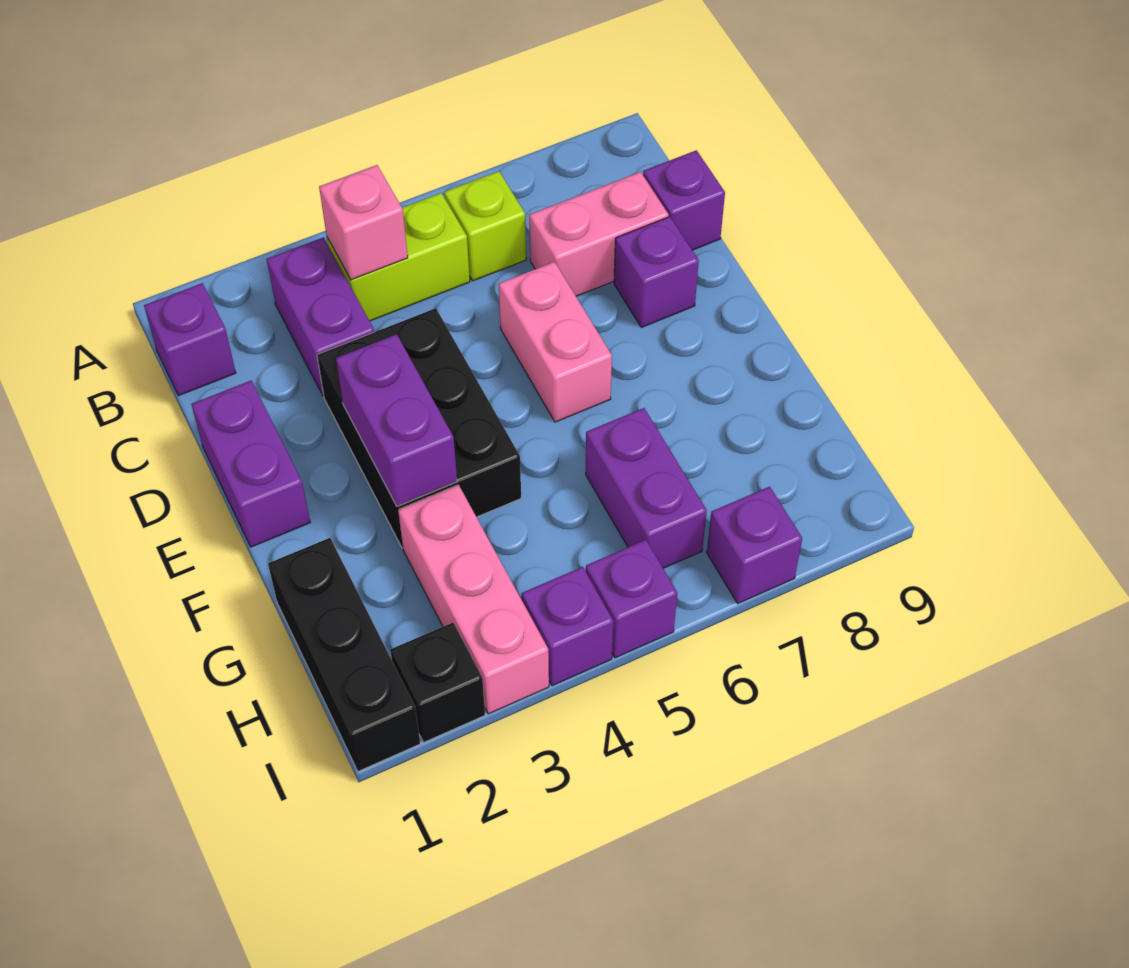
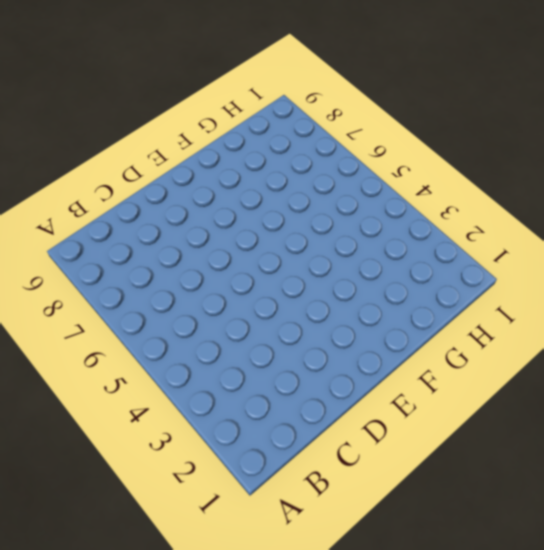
none -> purple brick B1 level 1
none -> purple brick B3:C3 level 1
none -> lime brick B4:B5 level 1

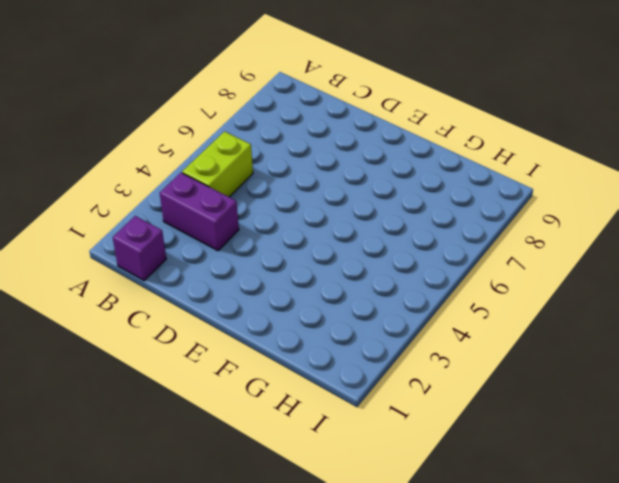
none -> lime brick B6 level 1
none -> pink brick C7:C8 level 1
none -> purple brick C9 level 1

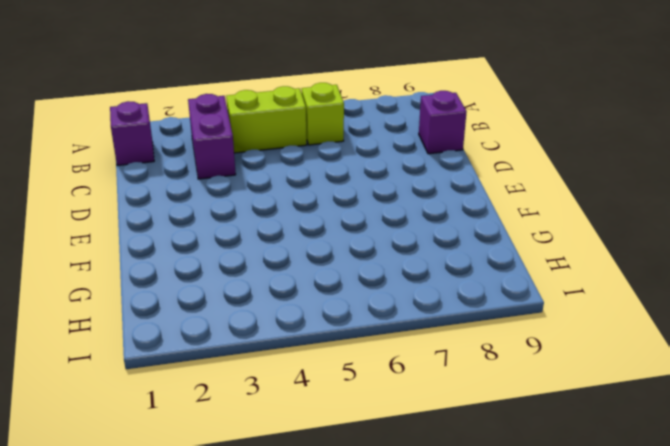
none -> pink brick C7:C8 level 1
none -> purple brick D1:E1 level 1
none -> black brick D3:F4 level 1

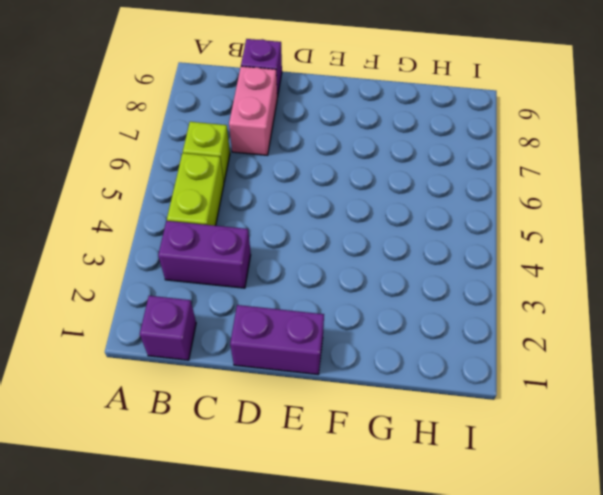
none -> black brick D3:F4 level 1
none -> pink brick D6:E6 level 1
none -> purple brick D8 level 1

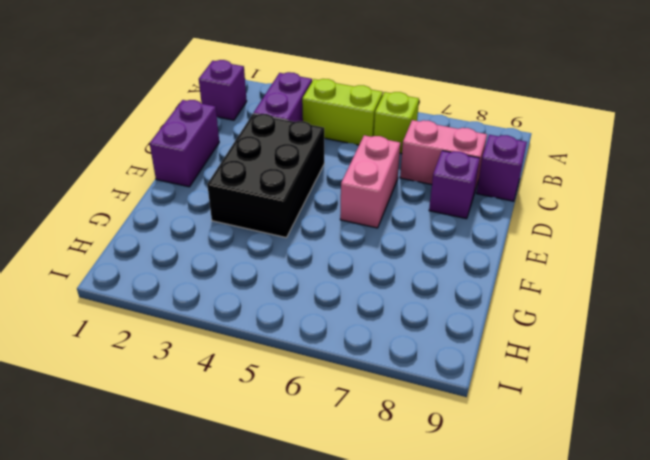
none -> black brick G1:I1 level 1
none -> pink brick G3:I3 level 1
none -> purple brick G6:H6 level 1

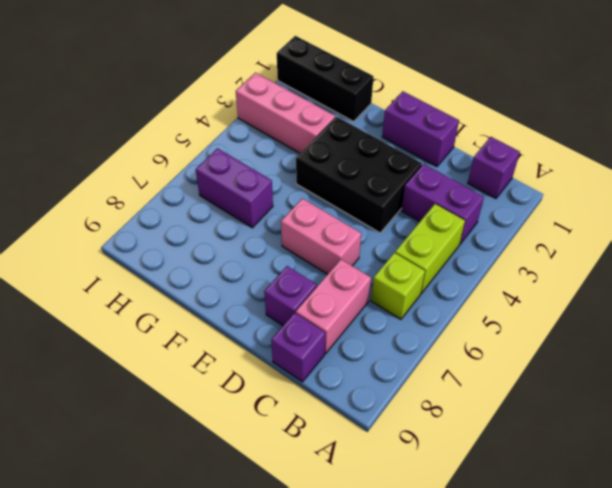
none -> black brick I2 level 1
none -> purple brick I4 level 1
none -> purple brick I5 level 1

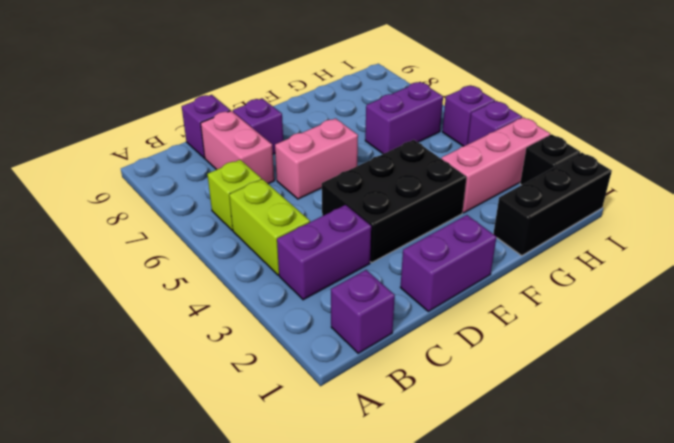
none -> purple brick I7 level 1
none -> pink brick B4 level 2
none -> purple brick E3:F3 level 2

